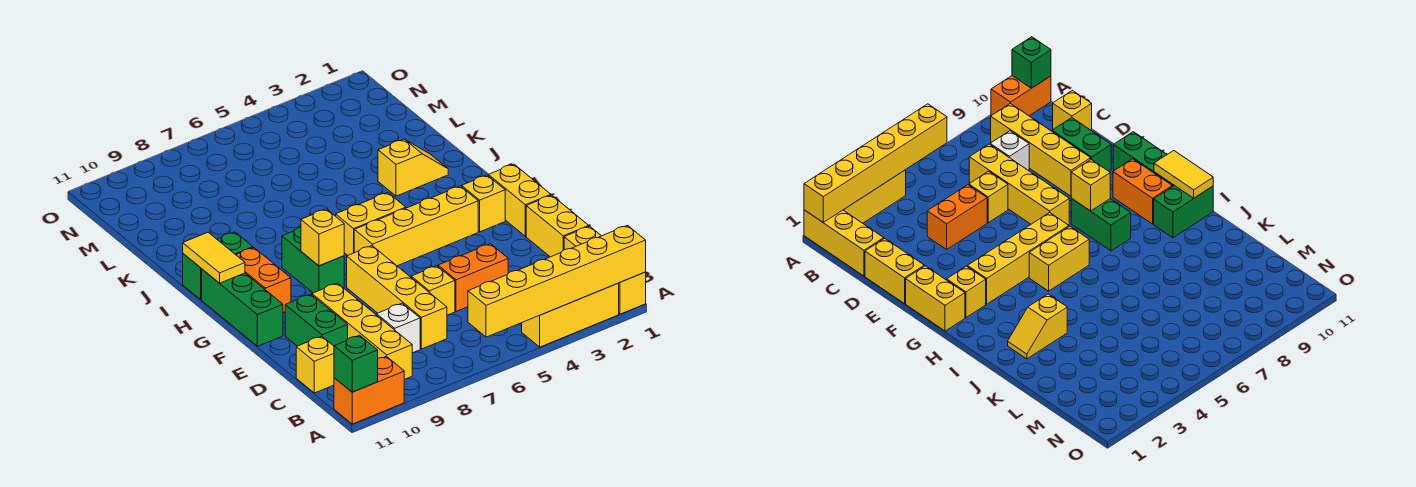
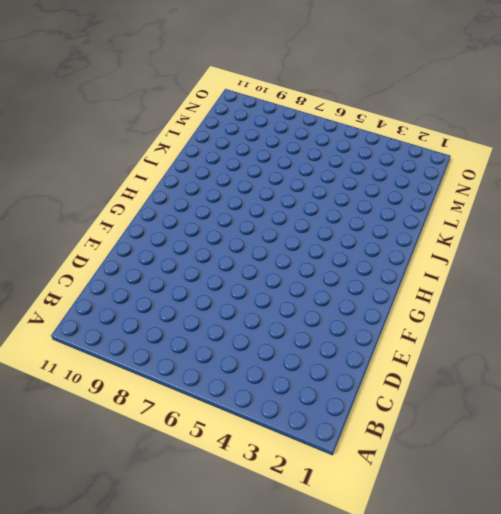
none -> yellow brick A1:C1 level 1
none -> yellow brick A2:A4 level 1
none -> orange brick A10:A11 level 1

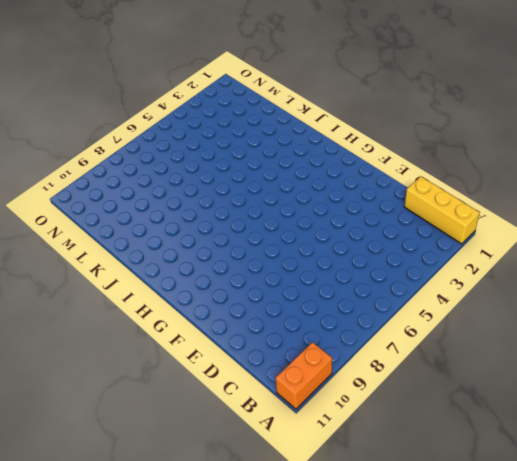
none -> yellow brick A2:A4 level 1
none -> yellow brick B9:E9 level 1
none -> yellow brick C7:F7 level 1

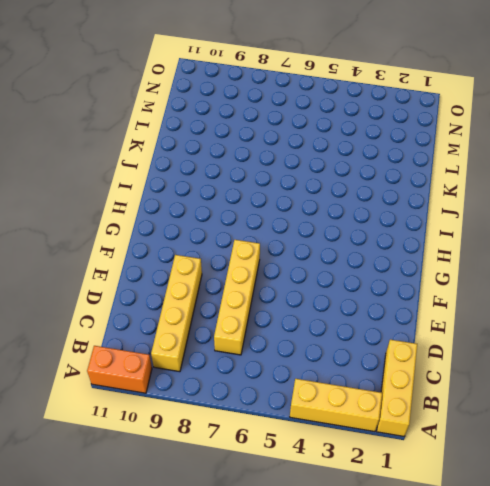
none -> white brick C8 level 1
none -> yellow brick C11 level 1
none -> yellow brick D1:E1 level 1

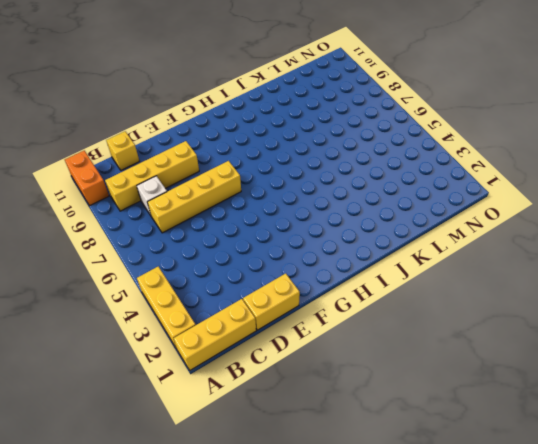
none -> orange brick D4:D5 level 1
none -> yellow brick D6 level 1
none -> green brick D10:E10 level 1

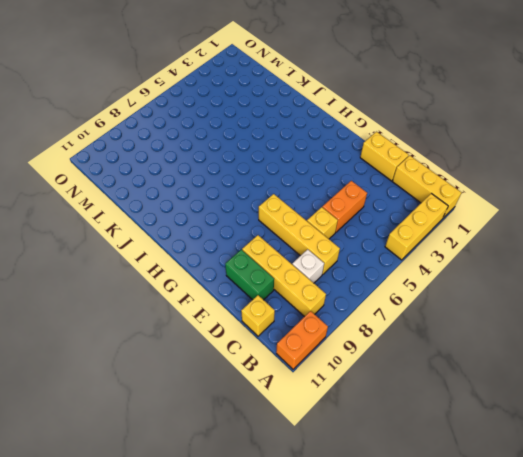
none -> yellow brick F1:G1 level 1
none -> green brick F11:H11 level 1
none -> yellow brick G2 level 1

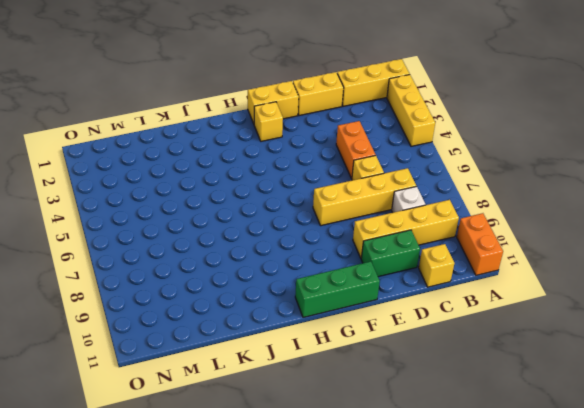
none -> yellow brick G3:G6 level 1
none -> green brick G8:H8 level 1
none -> orange brick G10:H10 level 1

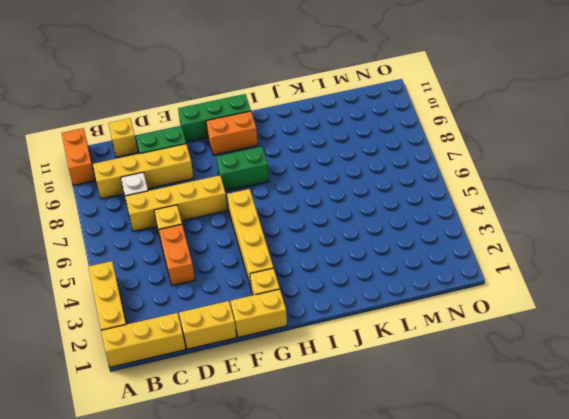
none -> yellow brick H5:H6 level 1
none -> green brick I10:I11 level 1
none -> yellow slope J2:J3 level 1 top 3

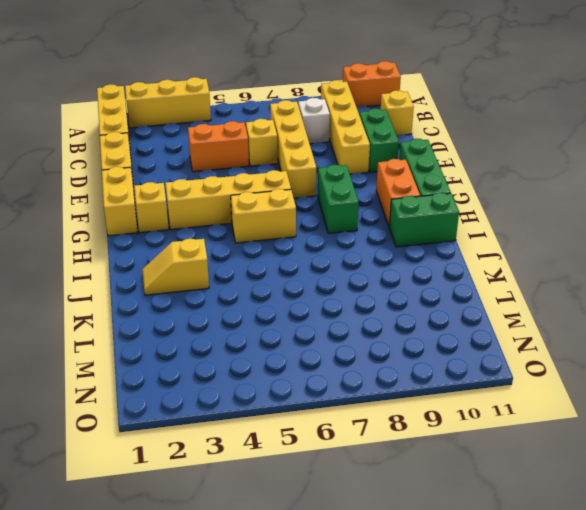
none -> yellow brick A1:A6 level 2
none -> green brick A11 level 2
none -> yellow brick G8 level 2

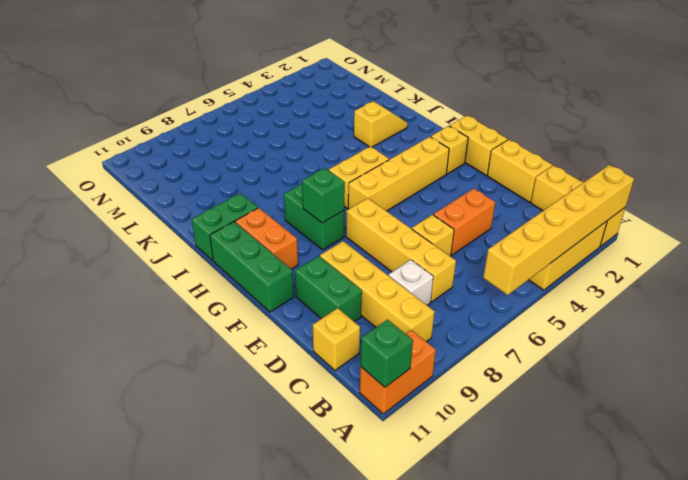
green brick G8 level 2 -> yellow brick G8 level 2
none -> yellow tile H11:I11 level 2

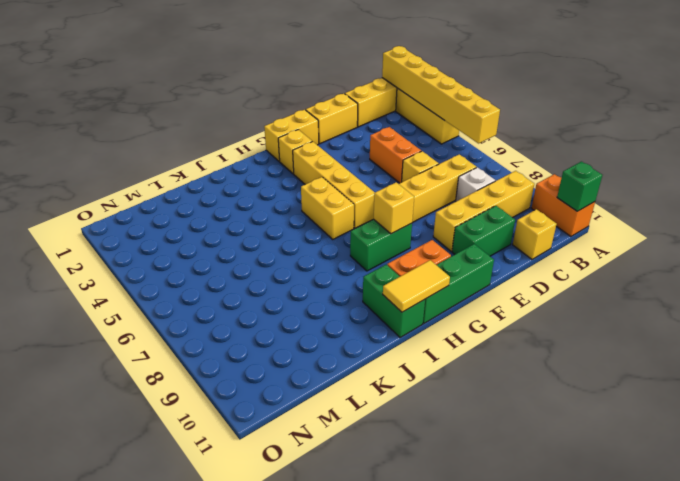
none -> yellow slope J2:J3 level 1 top 3

